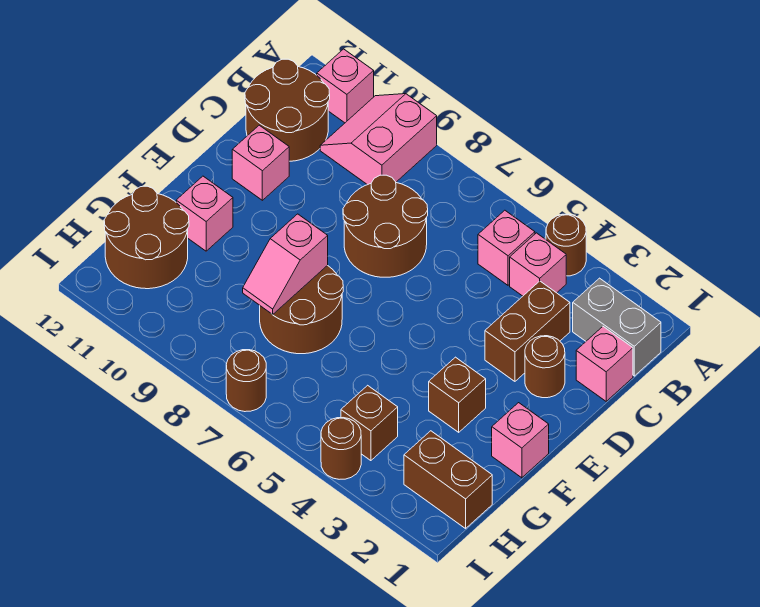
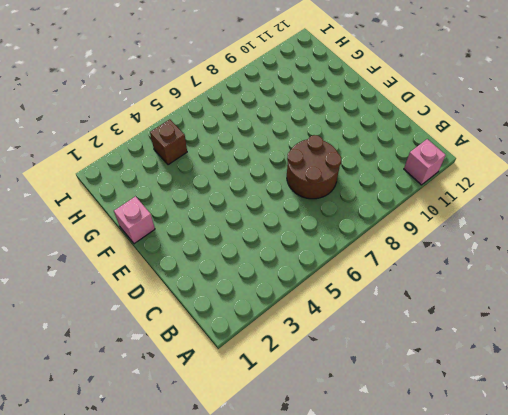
none -> brown round brick A4 level 1
none -> pink slope A9:B10 level 1 top 9
none -> grey brick B1:B2 level 1

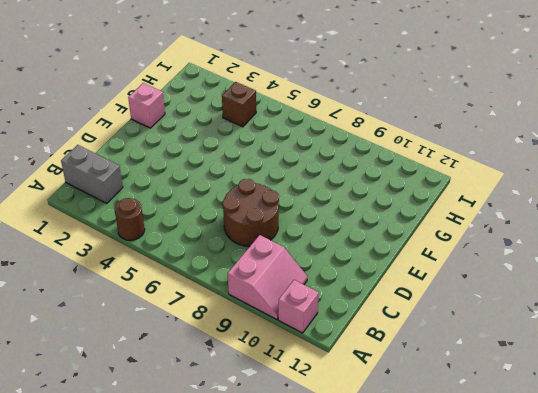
none -> pink brick B4 level 1
none -> pink brick B5 level 1
none -> brown round brick B11:C12 level 1

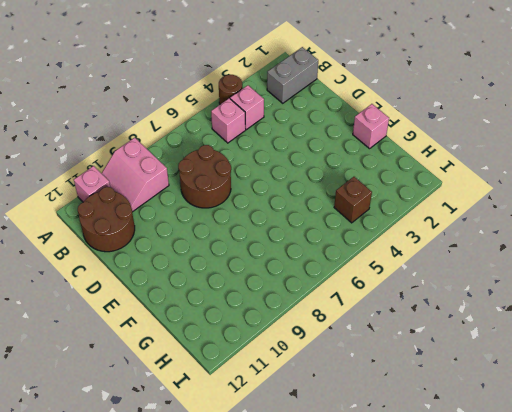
none -> pink brick C1 level 1
none -> brown brick C3:D3 level 1
none -> brown round brick D2 level 1

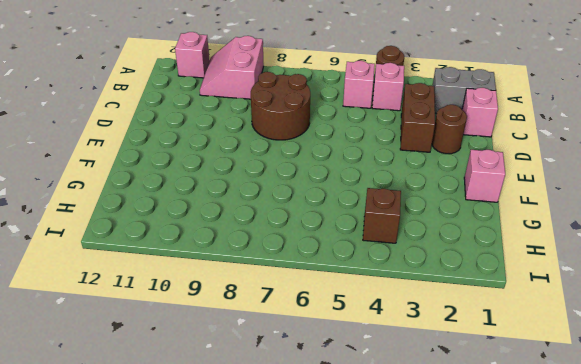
none -> brown round brick B11:C12 level 1
none -> pink brick D11 level 1
none -> brown brick F3 level 1

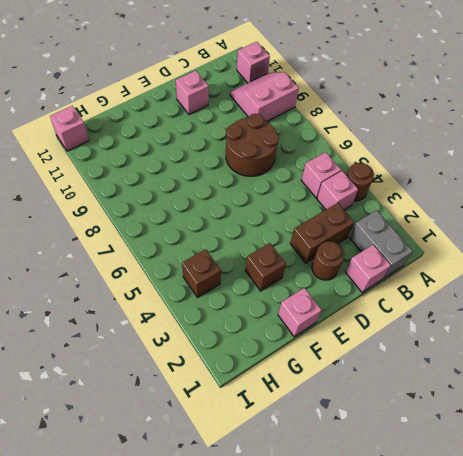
pink brick I12 level 1 -> pink brick F11 level 1
none -> brown round brick B11:C12 level 1
none -> brown round brick F7:G8 level 1
none -> brown round brick G11:H12 level 1

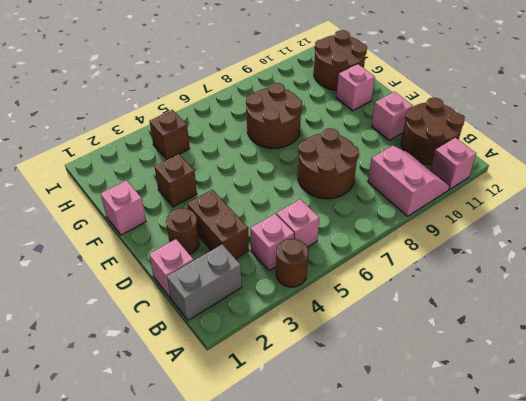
none -> brown brick H1:H2 level 1
none -> brown round brick I4 level 1
none -> brown round brick I7 level 1

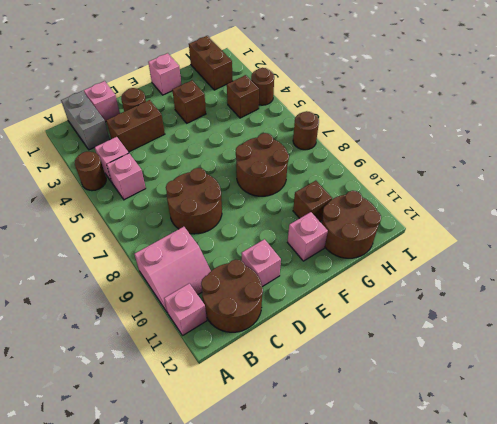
brown brick G10 level 1 -> none
none -> pink slope F8:G8 level 2 top F

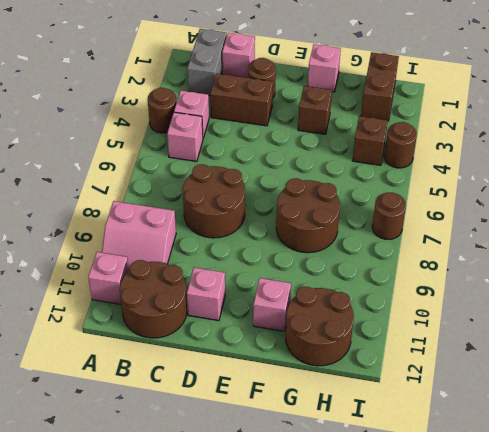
none -> pink slope F8:G8 level 2 top F

